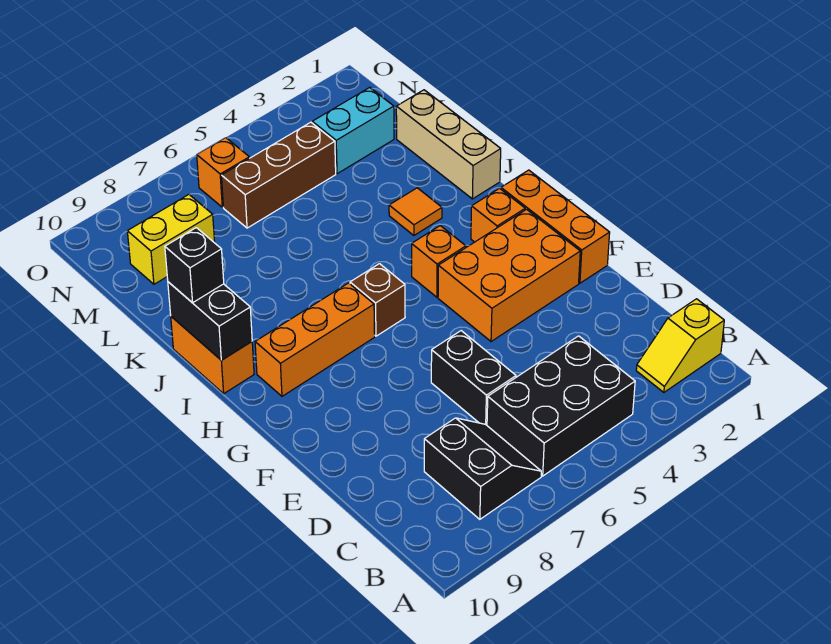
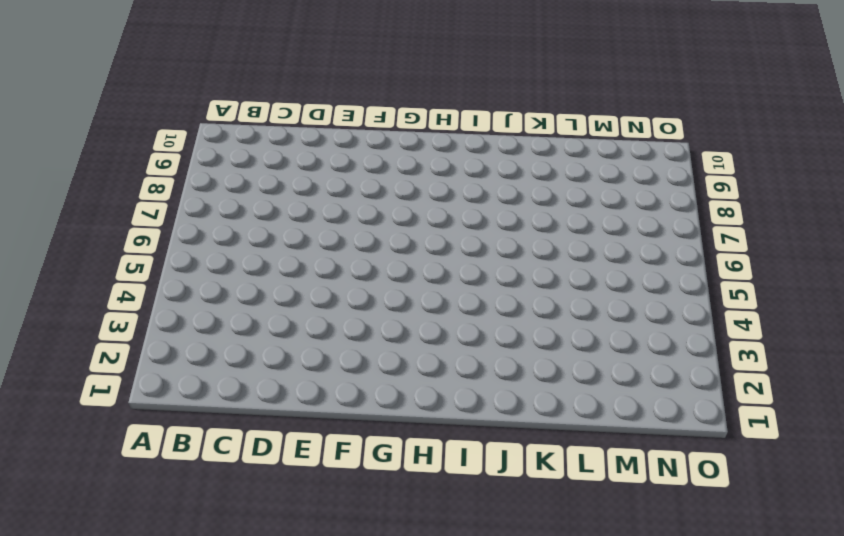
none -> yellow slope B1:B2 level 1 top 1
none -> black brick B4:C6 level 1
none -> black slope B7:C8 level 1 top 8

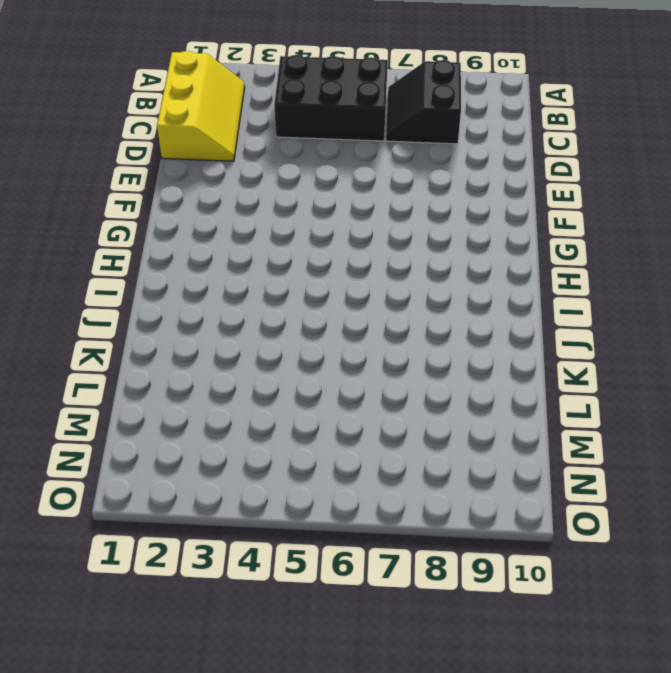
yellow slope B1:D2 level 1 top 1 -> yellow slope B1:B2 level 1 top 1
none -> black brick D6:E6 level 1
none -> orange brick F1:H1 level 1
none -> orange brick F2:G4 level 1

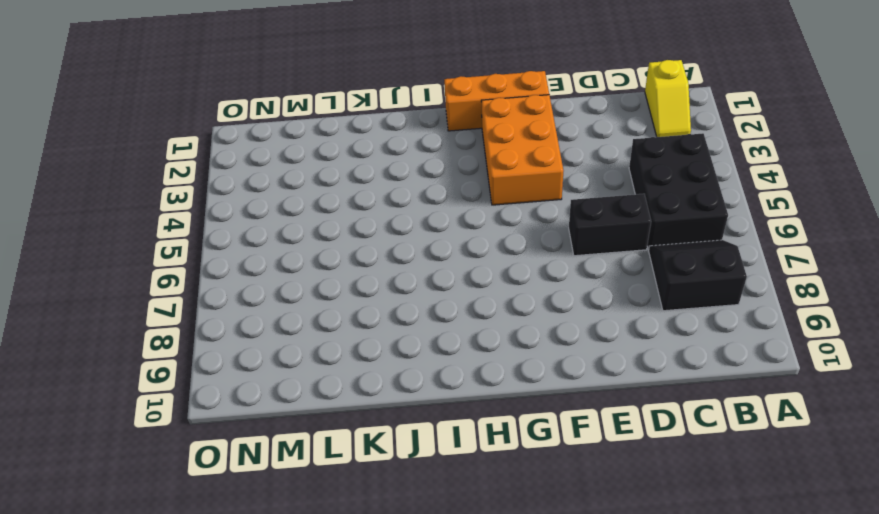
none -> orange brick H2 level 1
none -> orange brick H4 level 1
none -> brown brick H6 level 1

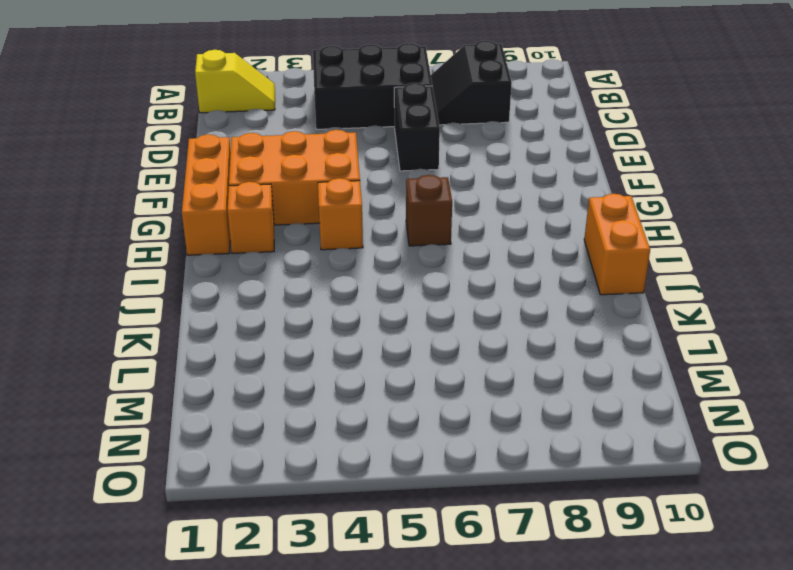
none -> orange brick H7:H9 level 1
none -> tan brick J1:L1 level 1
none -> orange tile J3 level 1

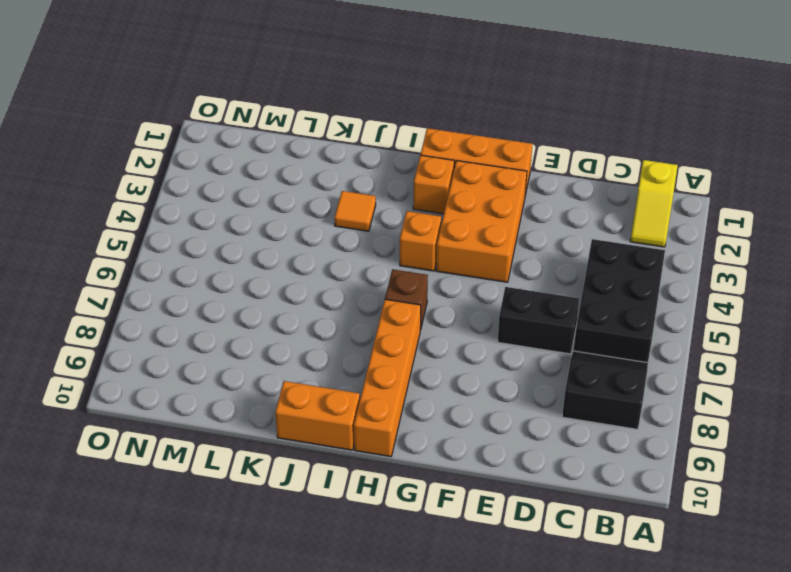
orange brick H7:H10 level 1 -> orange brick H7:H9 level 1
none -> tan brick J1:L1 level 1
none -> cyan brick M2:M3 level 1
none -> brown brick M4:M6 level 1

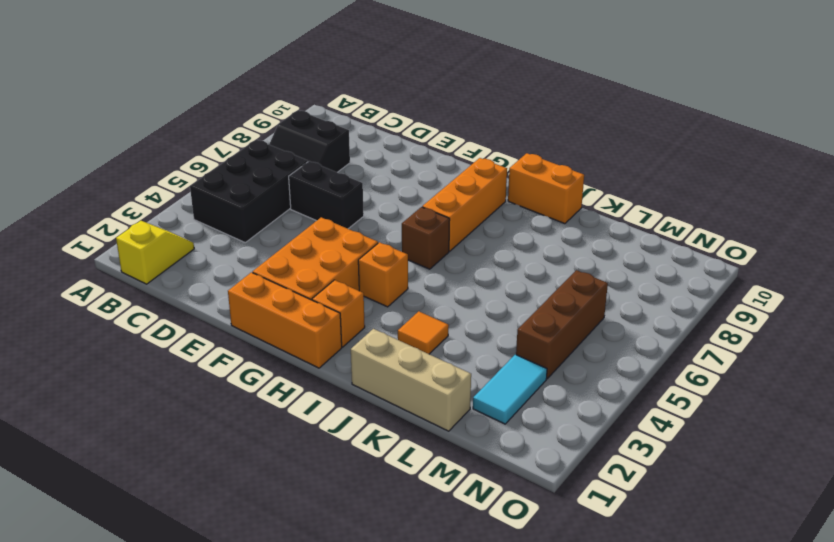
cyan tile M2:M3 level 1 -> cyan brick M2:M3 level 1
none -> yellow brick M8:M9 level 1
none -> orange brick N6 level 1
none -> black brick I10:J10 level 2

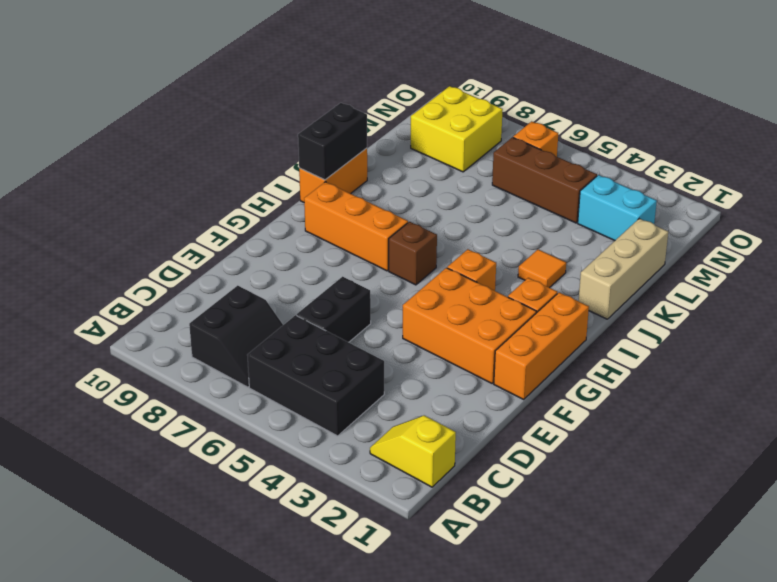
yellow brick M8:N9 level 1 -> yellow brick M8:M9 level 1
none -> black brick J10 level 3

